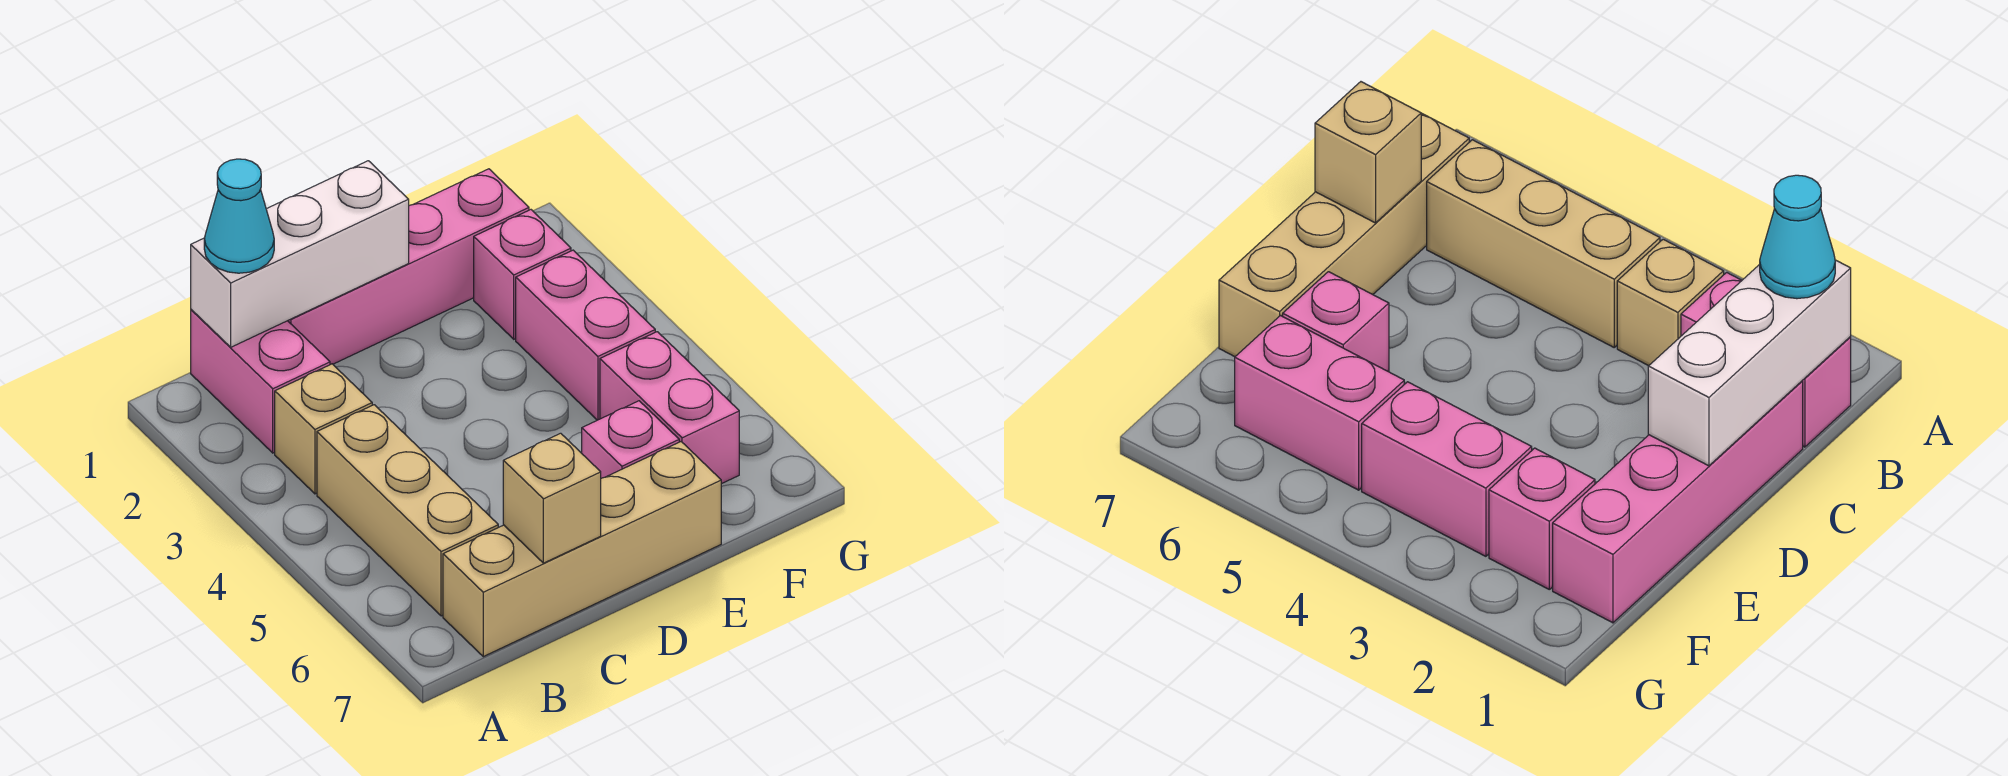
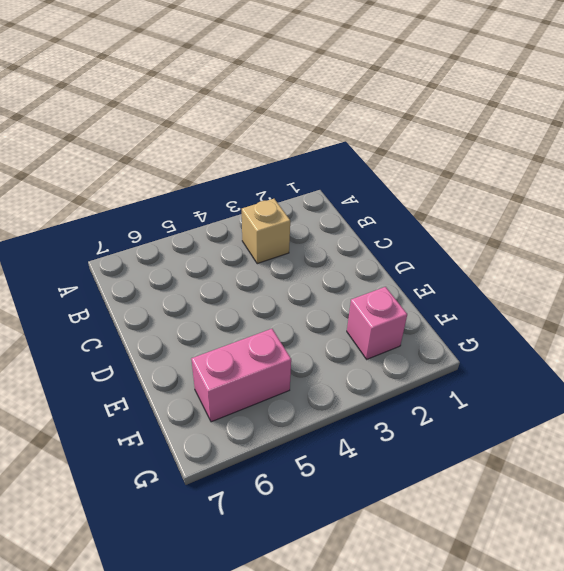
none -> pink brick B1:B2 level 1
none -> tan brick B4:B6 level 1
none -> tan brick B7:E7 level 1

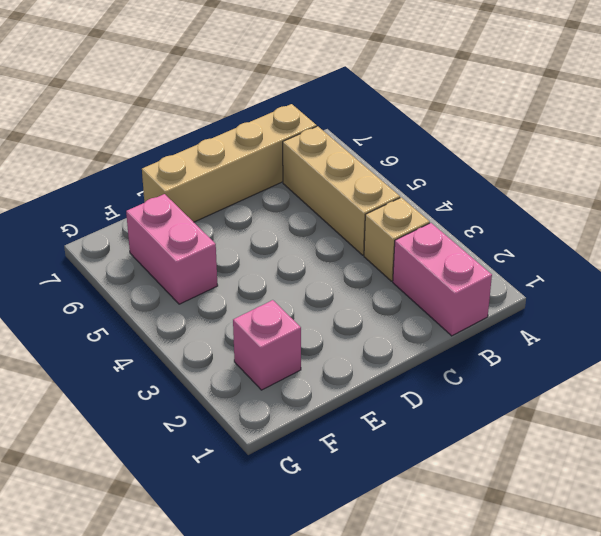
none -> pink brick C1:F1 level 1
none -> pink brick E6 level 1
none -> pink brick F3:F4 level 1

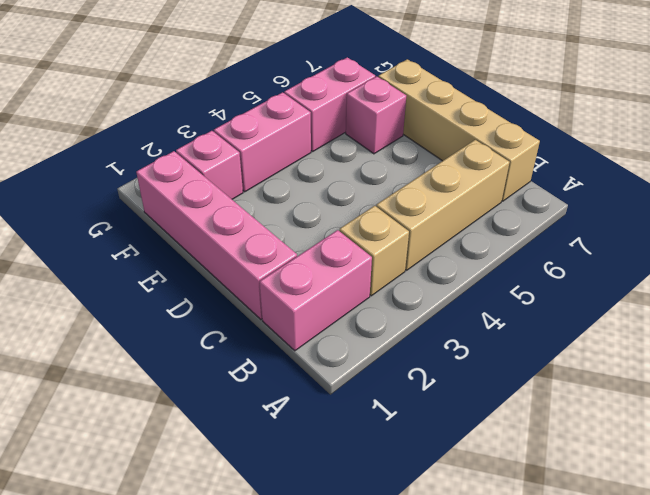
none -> white brick B1:D1 level 2
none -> tan brick C7 level 2
none -> cyan cone B1 level 3

